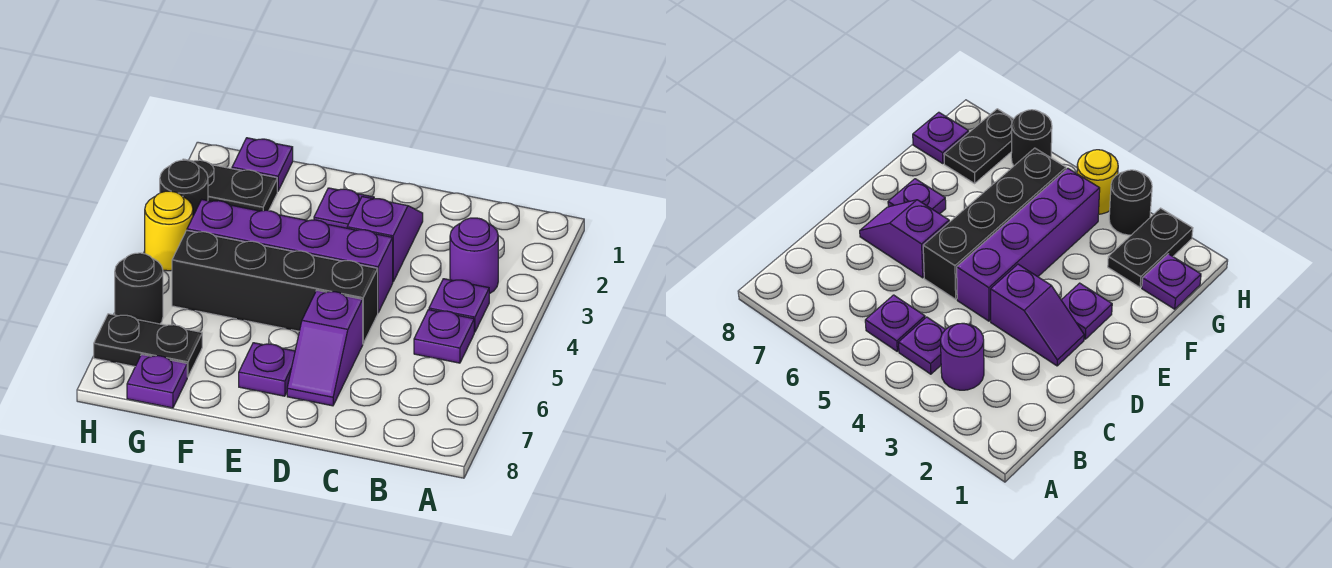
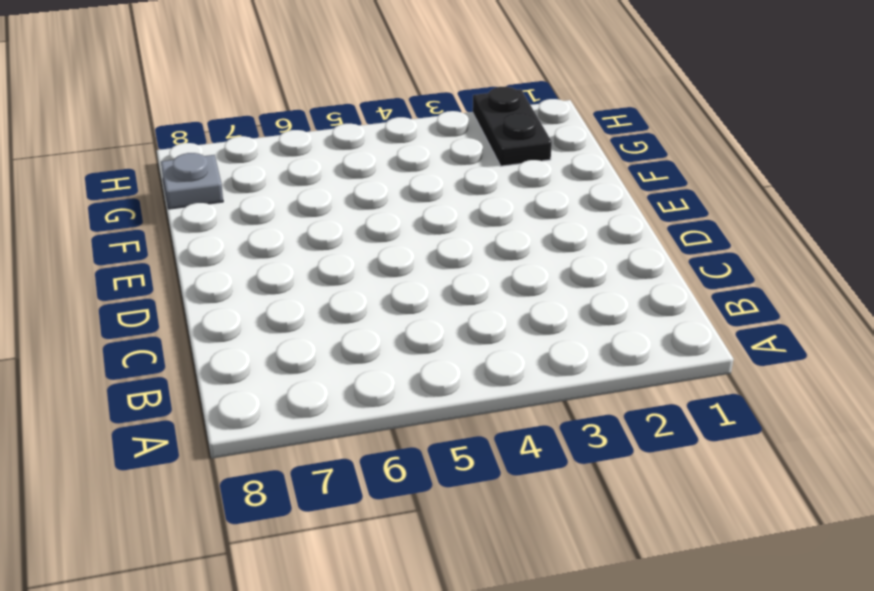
grey plate G8 level 1 -> purple plate G8 level 1
none -> purple round brick B3 level 1
none -> purple plate B4 level 1
none -> purple plate B5 level 1

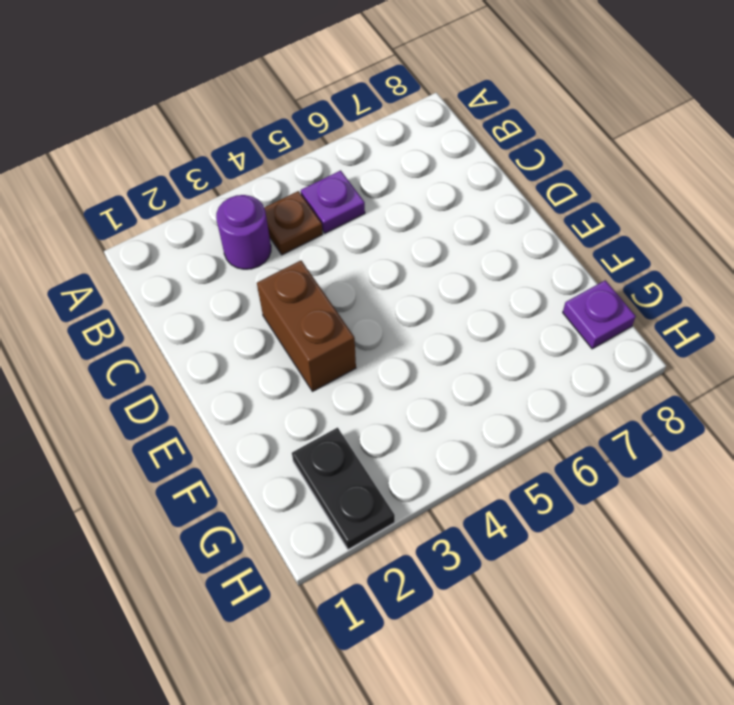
brown plate B4 level 1 -> purple plate B4 level 1
brown brick D3:E3 level 1 -> purple slope D2:D3 level 1 top 3
none -> purple brick D4:G4 level 1
none -> black brick D5:G5 level 1
none -> purple slope D6:D7 level 1 top 6

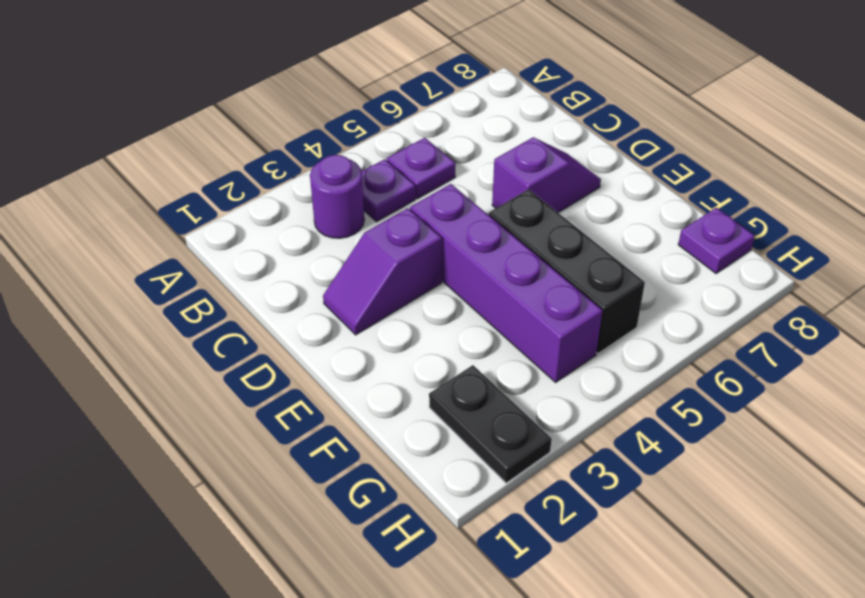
black brick E5:G5 level 1 -> black brick D5:G5 level 1
none -> purple plate E2 level 1
none -> purple plate E7 level 1
none -> purple plate G1 level 1

